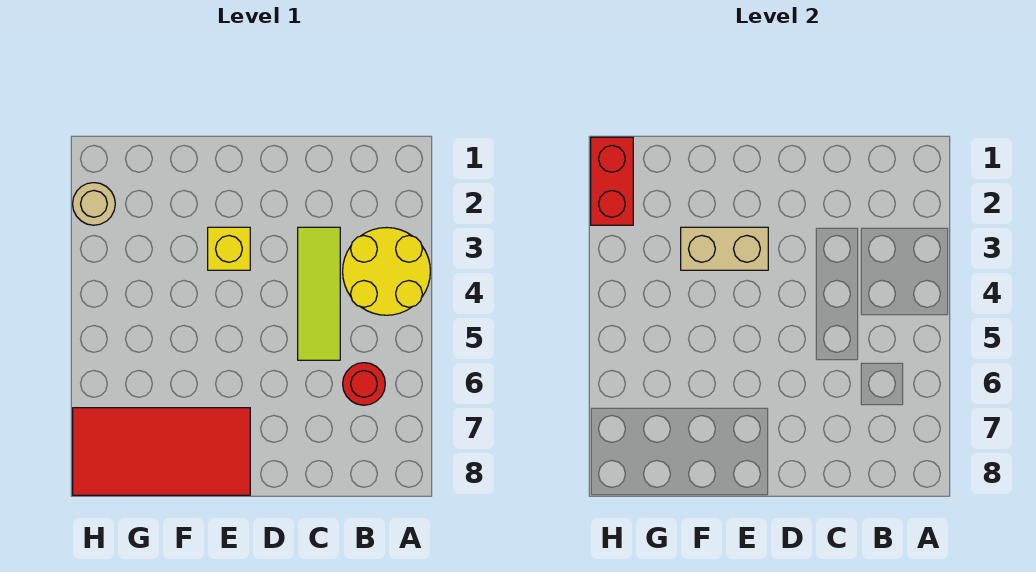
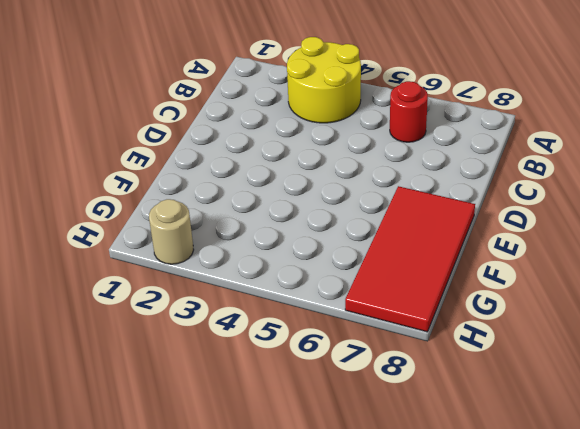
none -> lime tile C3:C5 level 1
none -> yellow brick E3 level 1

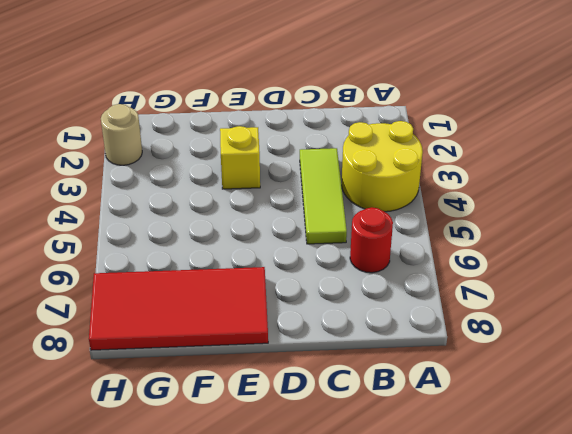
none -> tan brick E3:F3 level 2
none -> red brick H1:H2 level 2

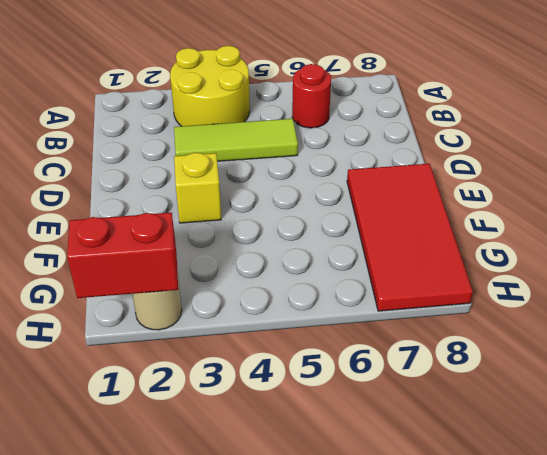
none -> tan brick E3:F3 level 2

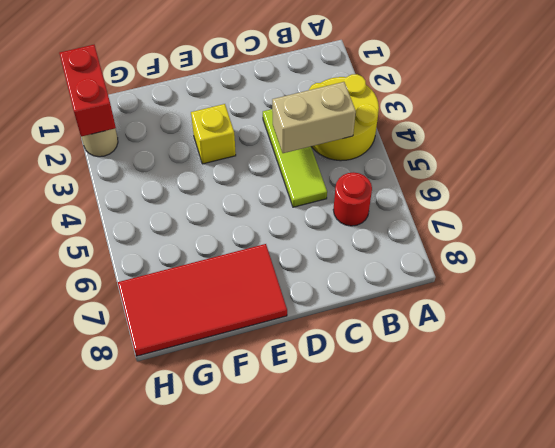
tan brick B4:C4 level 2 -> tan brick E3:F3 level 2

